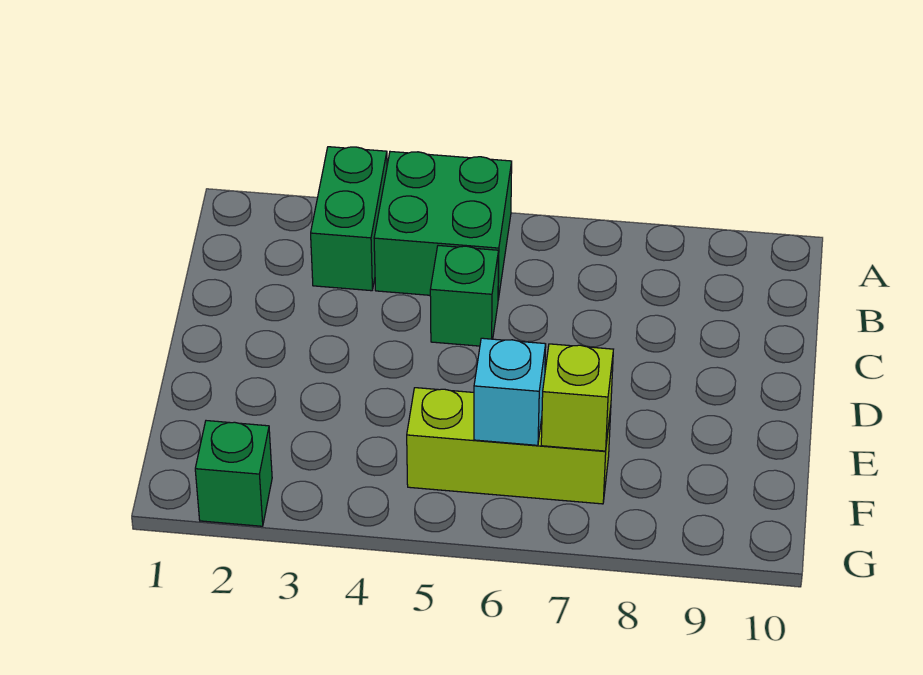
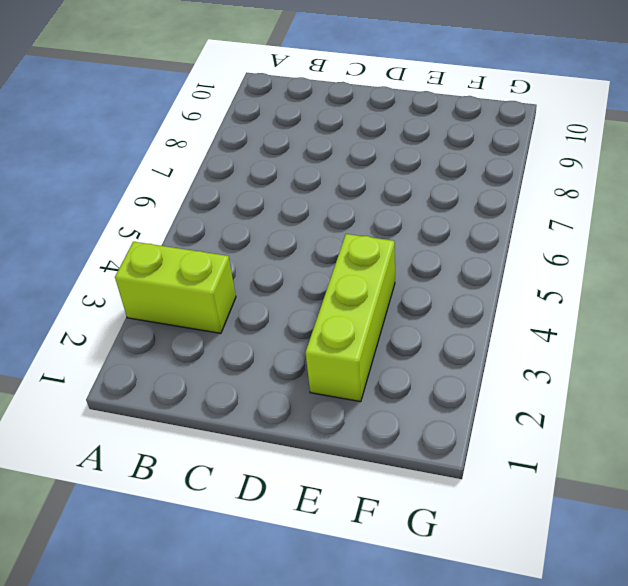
lime brick A3:B3 level 1 -> green brick A3:B3 level 1
lime brick E2:E4 level 1 -> lime brick F5:F7 level 1
none -> green brick A4:B5 level 1
none -> green brick C5 level 1

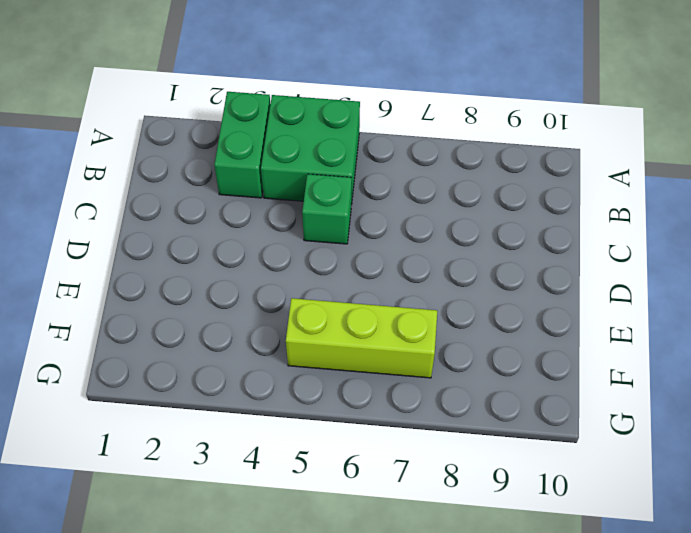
none -> green brick G2 level 1
none -> cyan brick F6 level 2

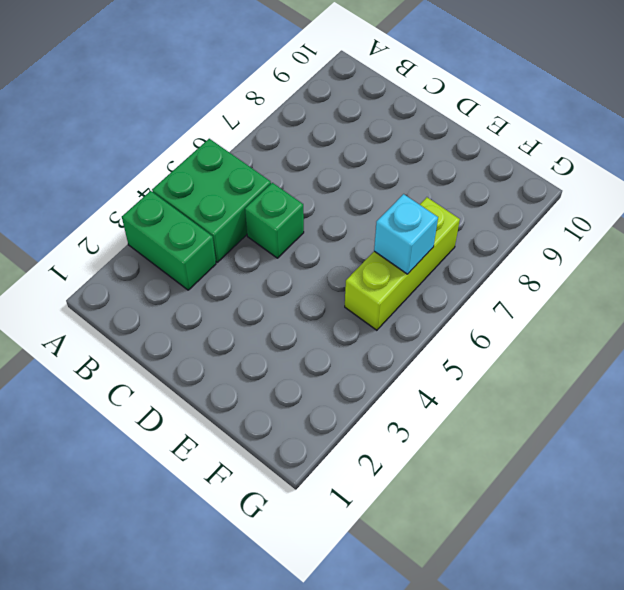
none -> green brick G2 level 1
none -> lime brick F7 level 2

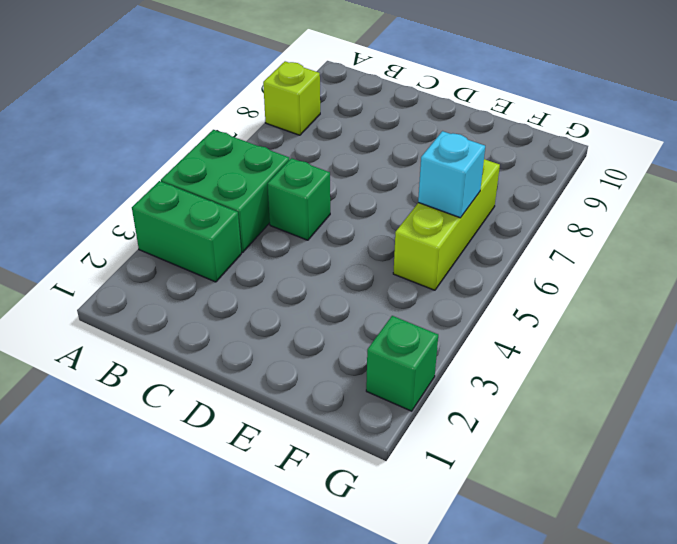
lime brick A8 level 1 -> lime brick F7 level 2

